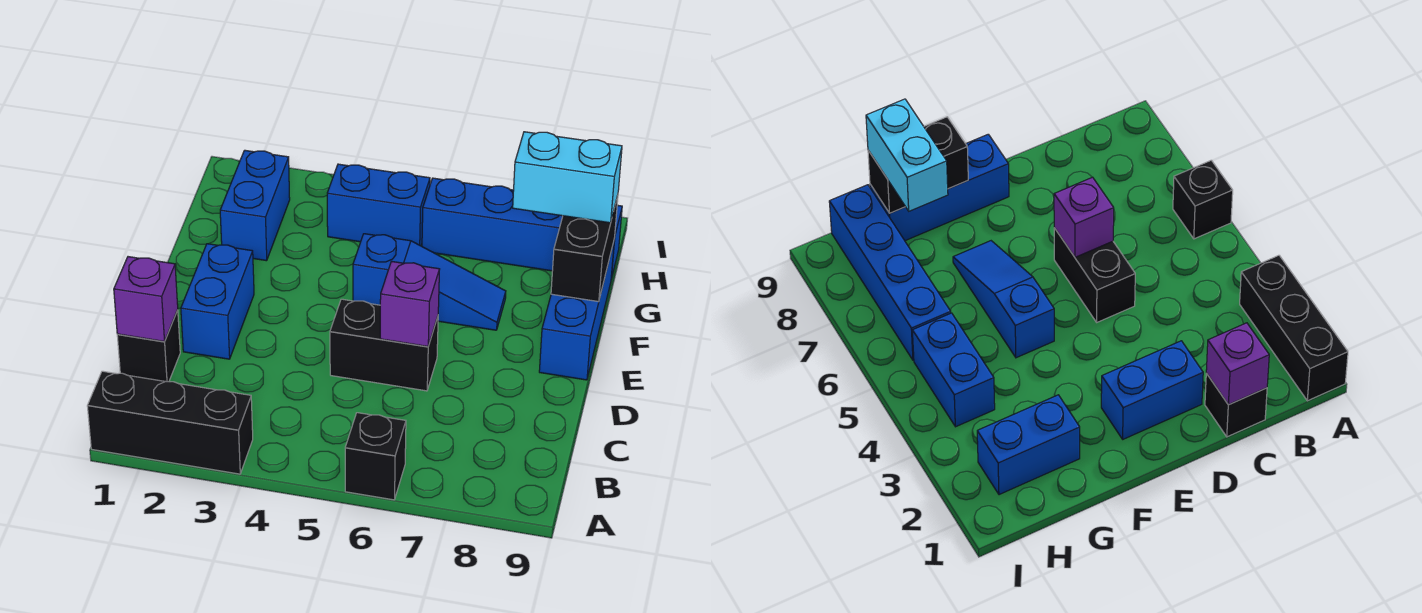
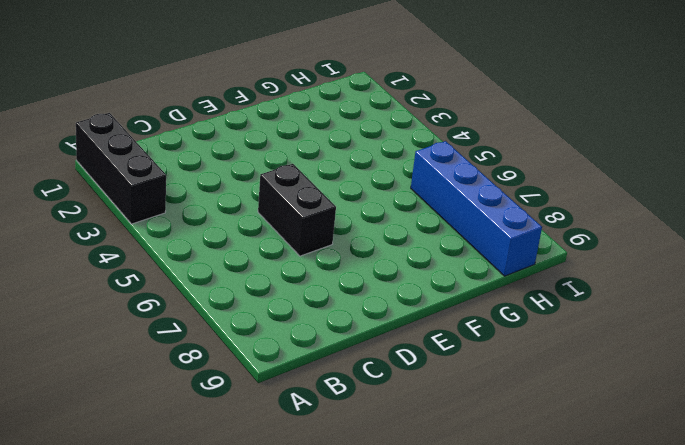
none -> black brick A6 level 1
none -> black brick C1 level 1
none -> blue brick D2:E2 level 1

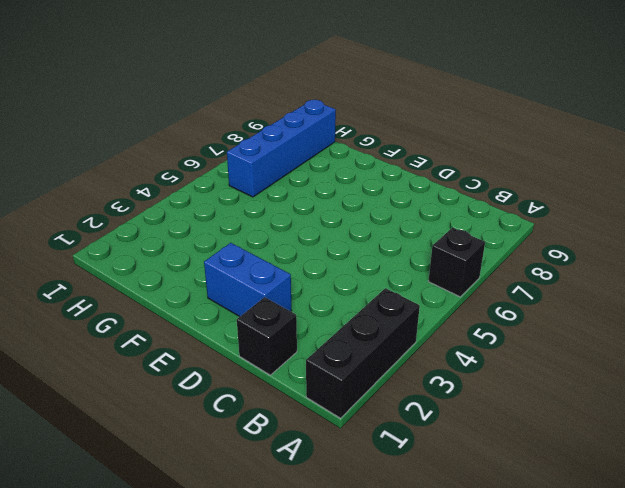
none -> black brick D5:D6 level 1
none -> blue brick E9:G9 level 1
none -> blue slope F5:F7 level 1 top 5

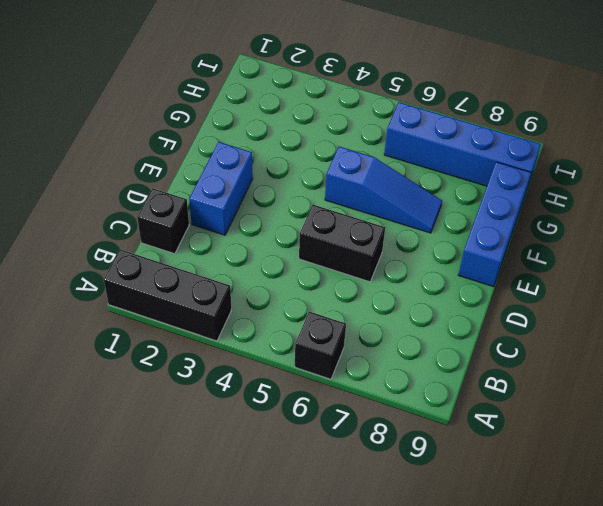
none -> blue brick G2:H2 level 1
none -> blue brick H4:H5 level 1
none -> purple brick C1 level 2

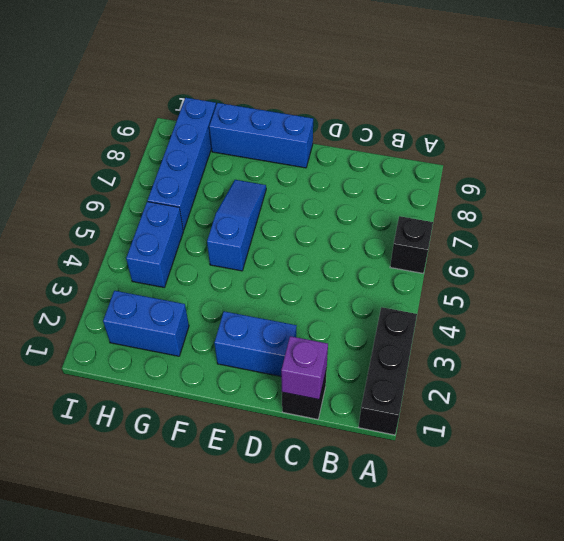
none -> black brick D5:D6 level 1
none -> purple brick D6 level 2
none -> black brick F9:G9 level 2

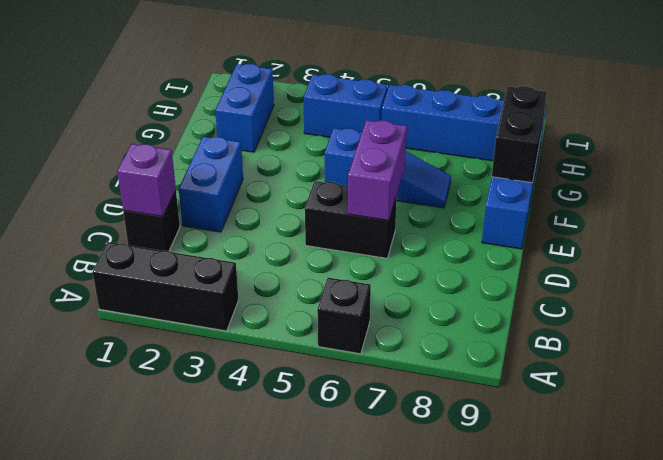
purple brick D6:E6 level 2 -> purple brick D6 level 2
none -> cyan brick G8:G9 level 3

